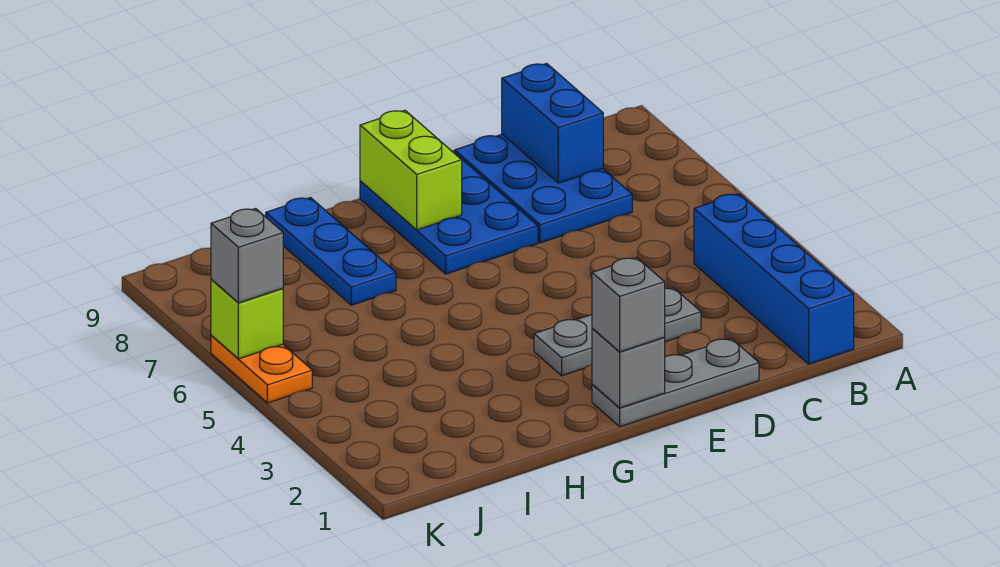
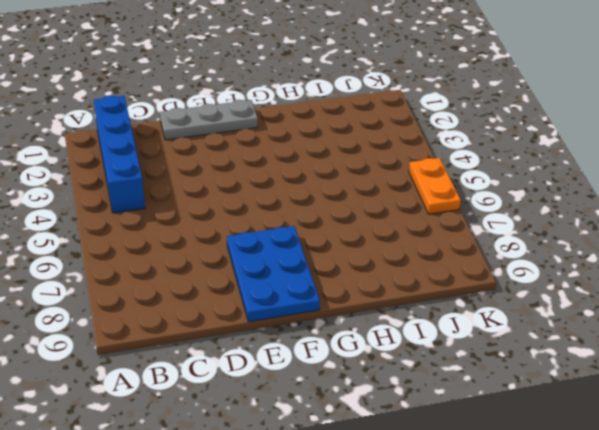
none -> blue plate C7:D9 level 1
none -> grey plate D3:F3 level 1
none -> blue plate H7:H9 level 1

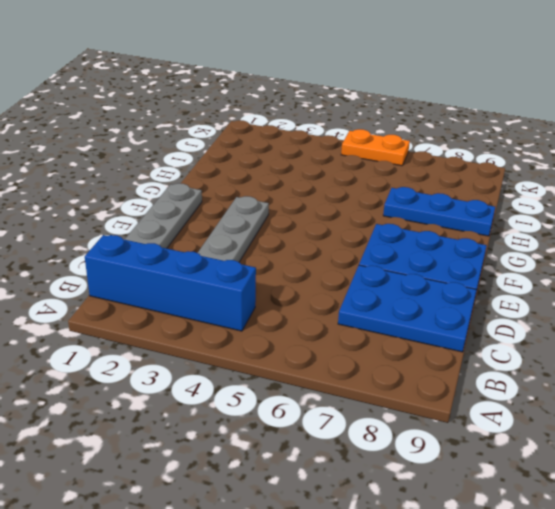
none -> blue brick C8:C9 level 2
none -> grey brick F1 level 2
none -> lime brick F8:F9 level 2

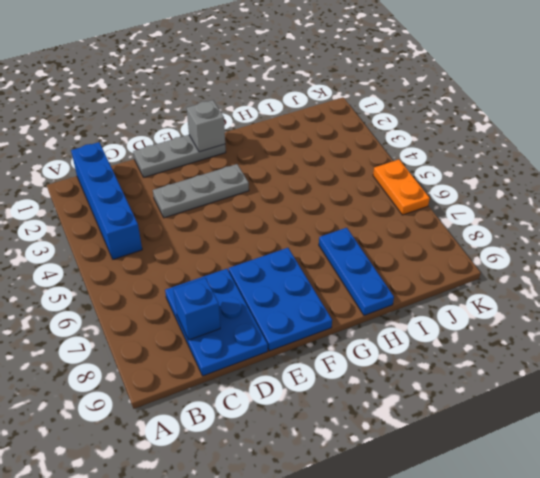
blue brick C8 level 2 -> blue brick C8:C9 level 2
none -> lime brick F8:F9 level 2
none -> lime brick K6 level 2
none -> grey brick F1 level 3

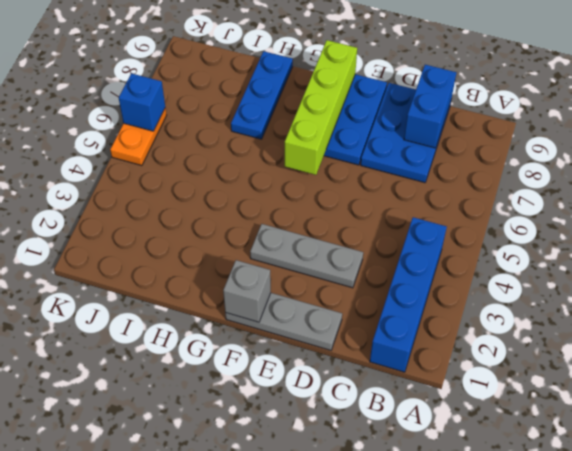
lime brick F6:F9 level 2 -> lime brick F8:F9 level 2
blue brick K6 level 2 -> lime brick K6 level 2
none -> grey brick F1 level 3
none -> grey brick K6 level 3

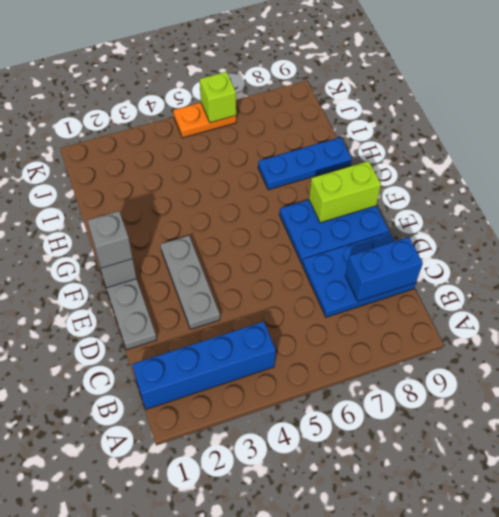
none -> grey brick K6 level 3

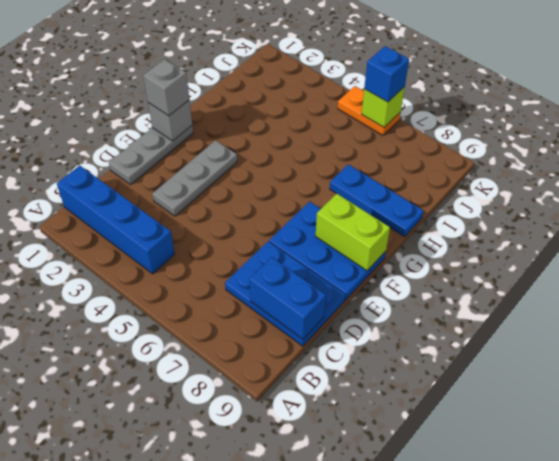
blue brick K6 level 3 -> grey brick K6 level 3

